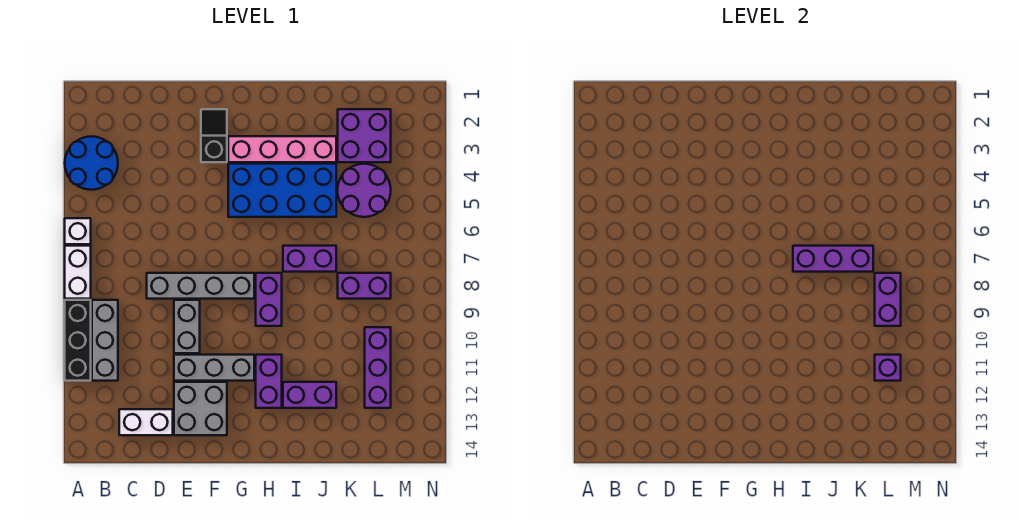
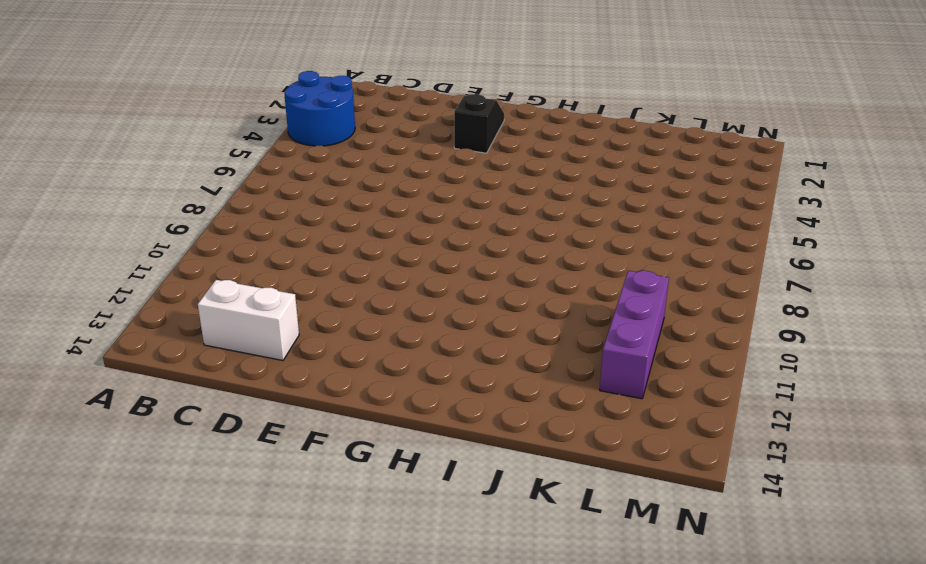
none -> white brick A6 level 1
none -> white brick A7:A8 level 1
none -> black brick A9:A11 level 1

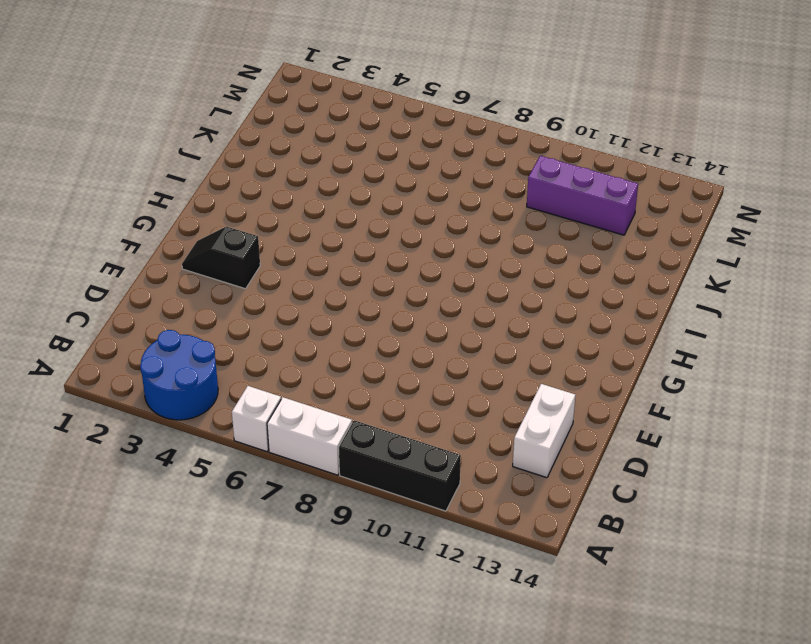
none -> grey brick B9:B11 level 1
none -> grey brick D8:G8 level 1
none -> grey brick E9:E10 level 1

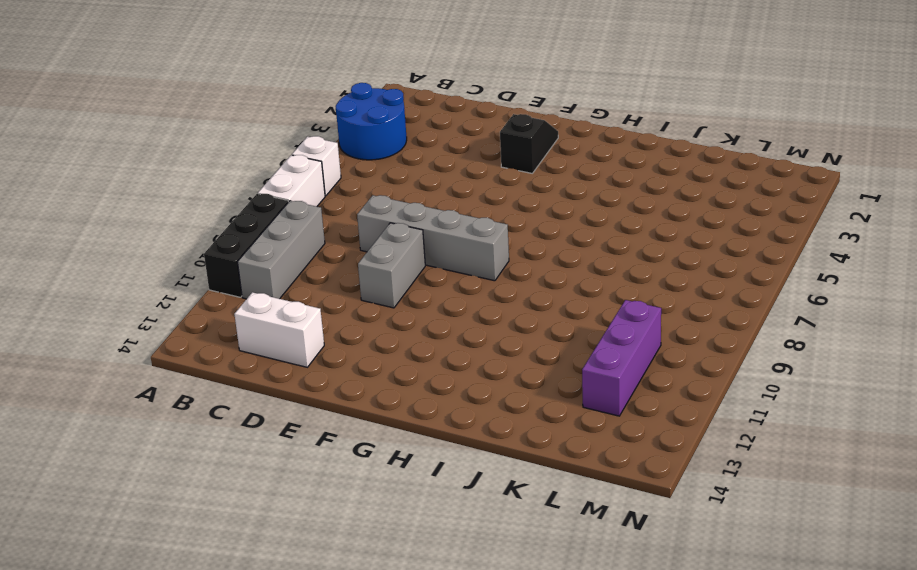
none -> grey brick E11:G11 level 1
none -> grey brick E12:F13 level 1
none -> pink brick G3:J3 level 1

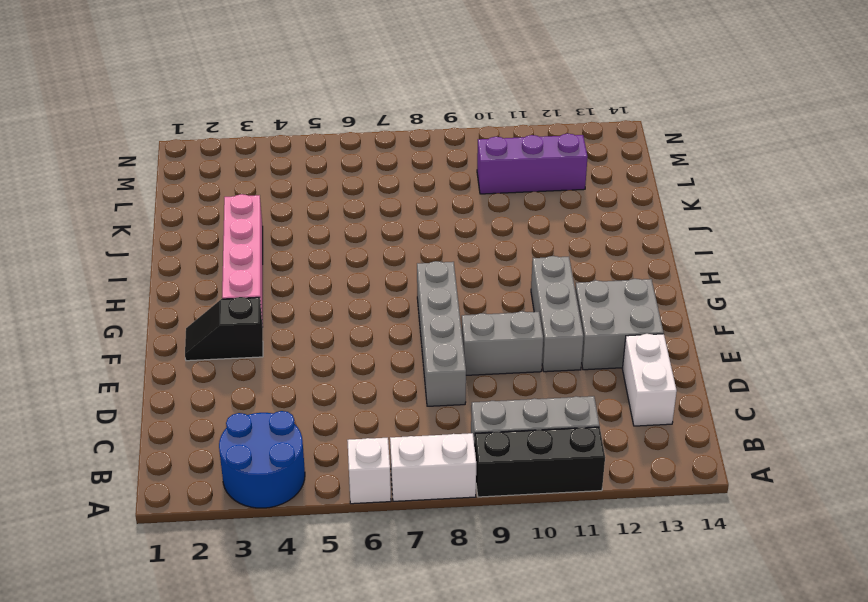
none -> blue brick G4:J5 level 1
none -> purple brick H8:H9 level 1
none -> purple brick H11:H12 level 1

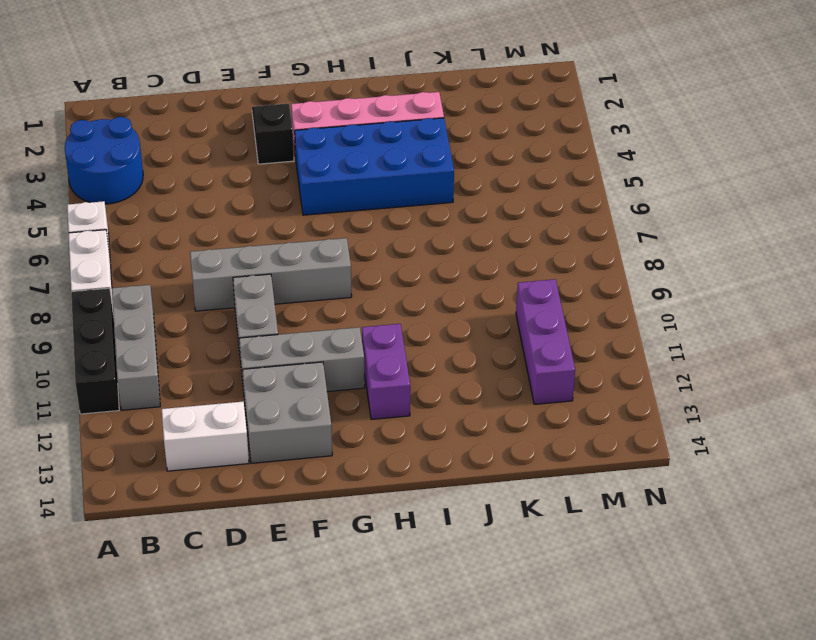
none -> purple brick H8:H9 level 1
none -> purple brick I7:J7 level 1
none -> purple brick I12:J12 level 1

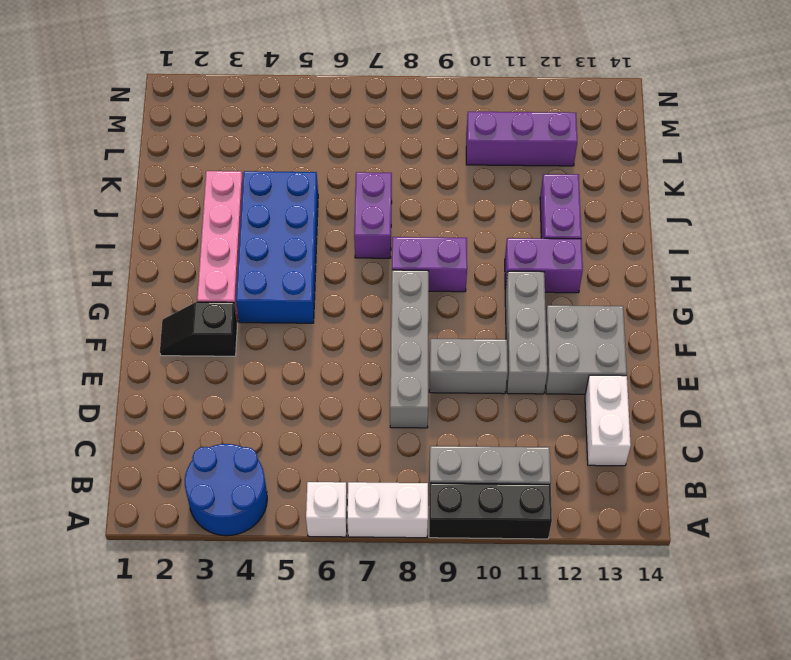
none -> purple brick K2:L3 level 1
none -> purple round brick K4:L5 level 1
none -> purple brick K8:L8 level 1

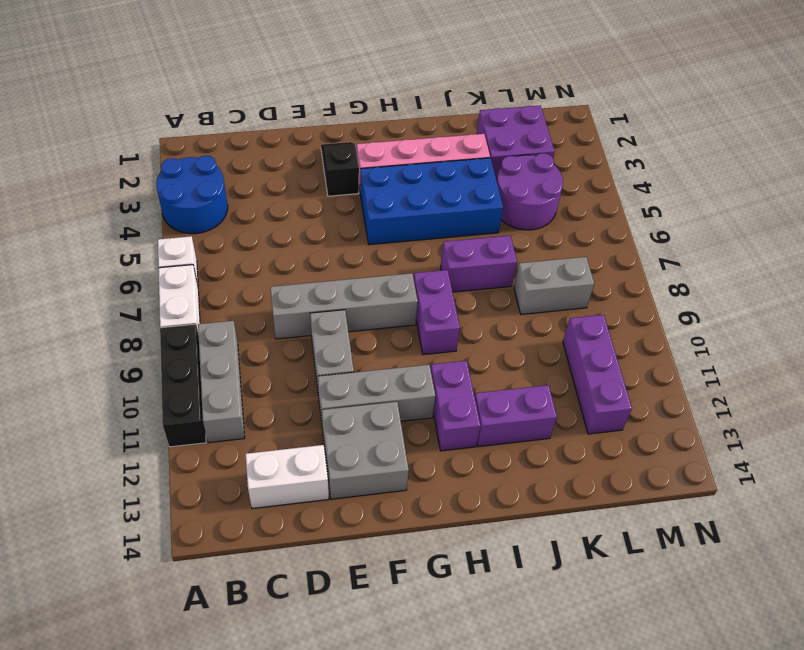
grey brick K8:L8 level 1 -> purple brick K8:L8 level 1
none -> purple brick I7:K7 level 2
none -> purple brick L8:L9 level 2
none -> purple brick L11 level 2

